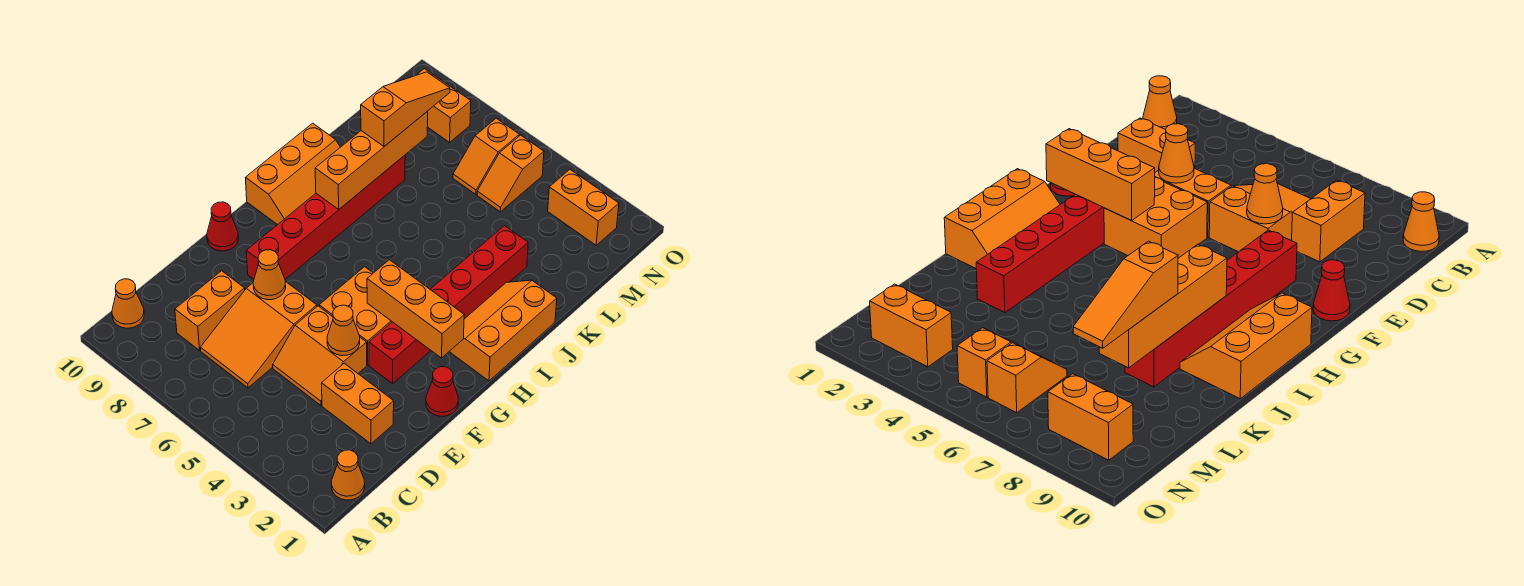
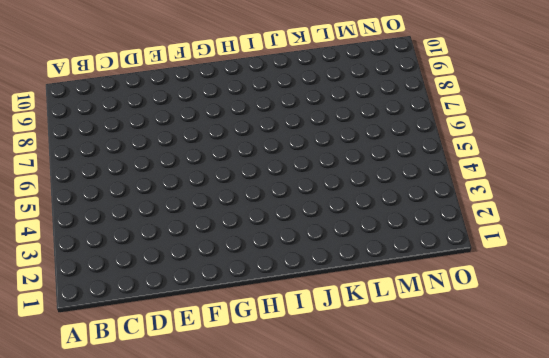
none -> orange cone B1 level 1
none -> orange cone B10 level 1
none -> orange slope C6:E7 level 1 top E

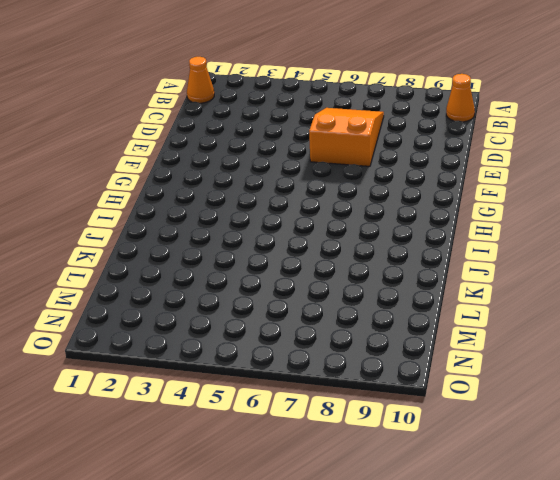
none -> orange brick C8:D8 level 1
none -> orange brick D2:D3 level 1
none -> orange slope D4:E5 level 1 top E

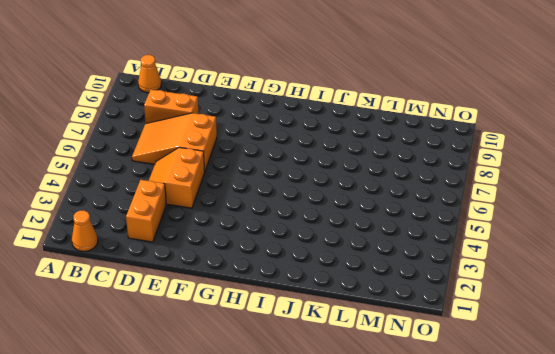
none -> red cone F1 level 1
none -> red brick F3:K3 level 1
none -> orange brick F4:G5 level 1

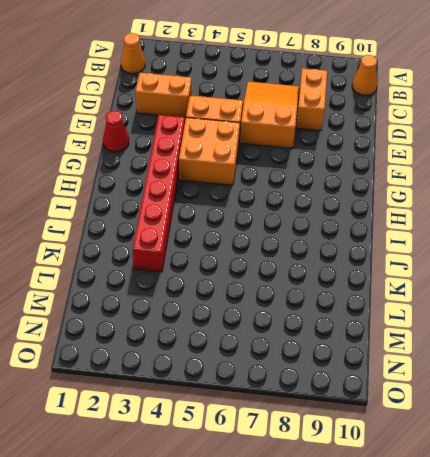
none -> red brick F8:K8 level 1
none -> red cone F10 level 1
none -> orange slope H1:J2 level 1 top 1

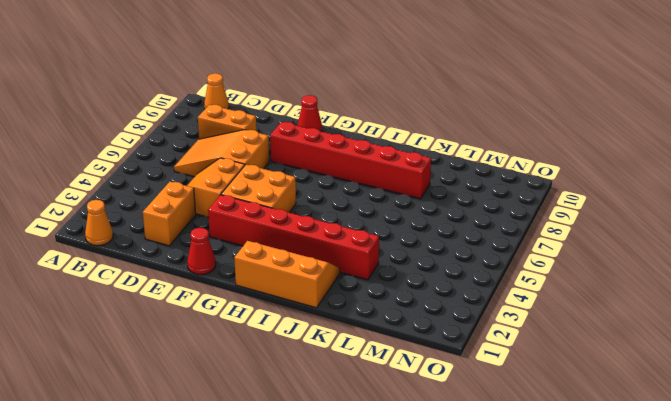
none -> orange slope H9:J10 level 1 top 10
none -> orange slope M5:N5 level 1 top N
none -> orange slope M6:N6 level 1 top N

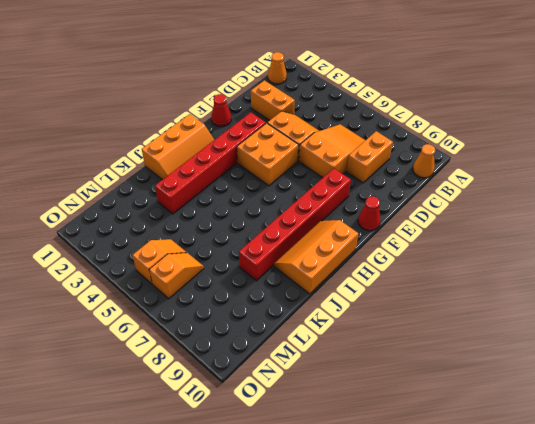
none -> orange brick N2:N3 level 1
none -> orange brick N8:N9 level 1
none -> orange cone E4 level 2

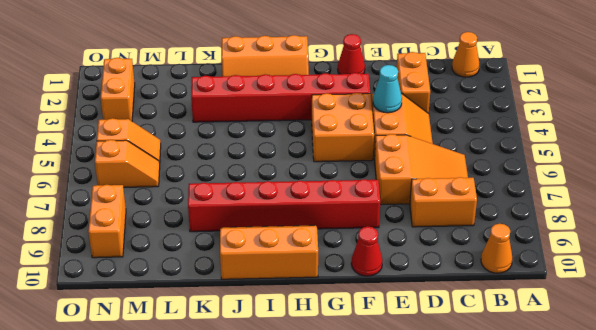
cyan cone E4 level 2 -> orange cone E4 level 2
none -> orange cone E7 level 2
none -> orange brick G2:G4 level 2
none -> orange brick I8:L8 level 2

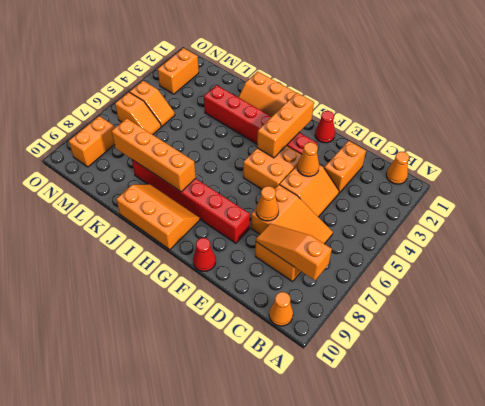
orange slope B8:D8 level 2 top B -> orange slope K8:M8 level 3 top K

